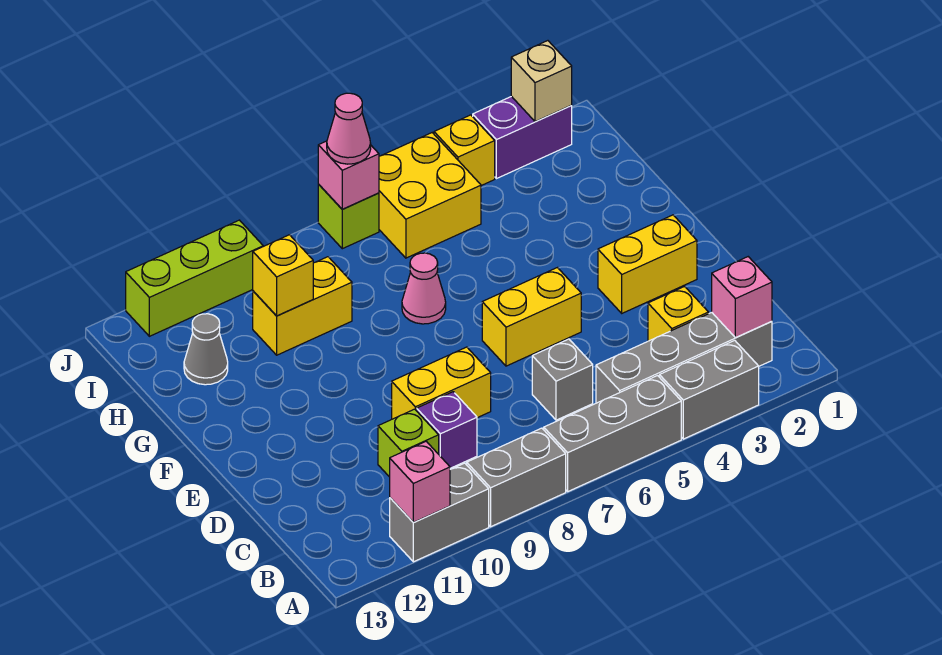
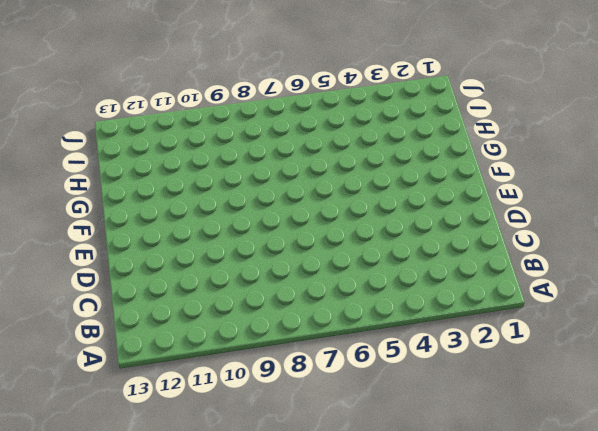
none -> grey brick A3:A4 level 1
none -> grey brick A5:A7 level 1
none -> grey brick A8:A9 level 1

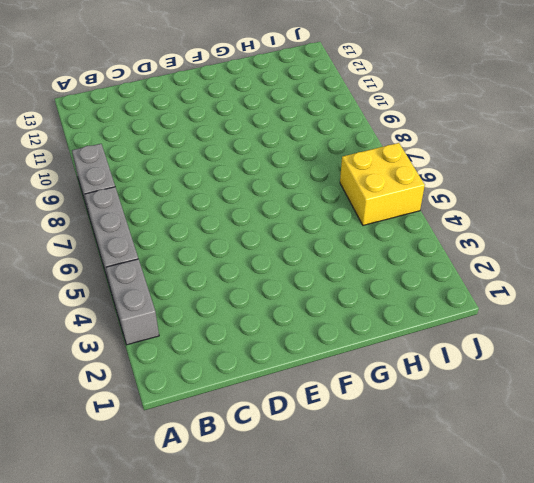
none -> grey brick A10:A11 level 1
none -> grey brick B2:B5 level 1
none -> yellow brick C3 level 1

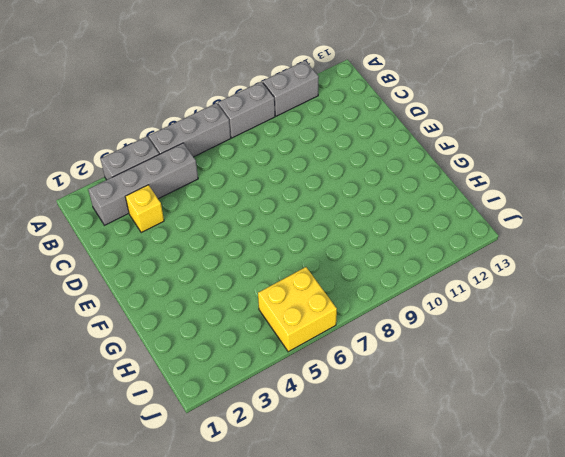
none -> grey brick C6 level 1
none -> purple brick C9 level 1
none -> lime brick C10 level 1

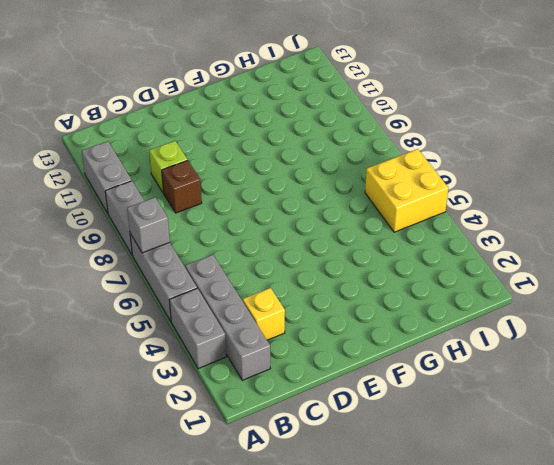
grey brick A7 level 2 -> grey brick C6 level 1
brown brick C9 level 1 -> purple brick C9 level 1
none -> yellow brick D8:D9 level 1
none -> yellow brick E2:E3 level 1
none -> yellow brick E5:E6 level 1

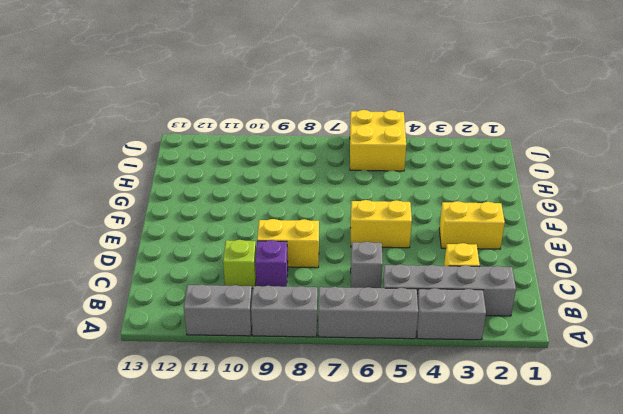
none -> pink cone G7 level 1
none -> yellow brick H9:H10 level 1
none -> grey cone H12 level 1

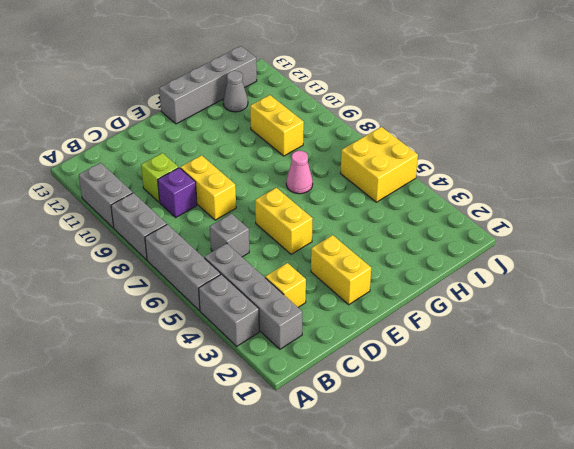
grey brick F13:I13 level 1 -> none
none -> purple brick J2:J3 level 1
none -> yellow brick J4 level 1
none -> lime brick J7 level 1

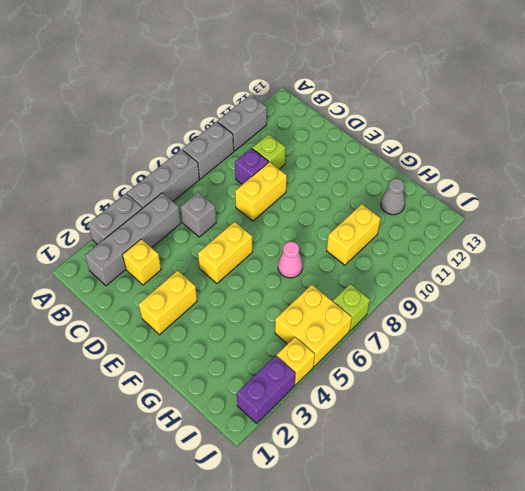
none -> lime brick J10:J12 level 1
none -> pink brick A11 level 2
none -> pink brick B2 level 2

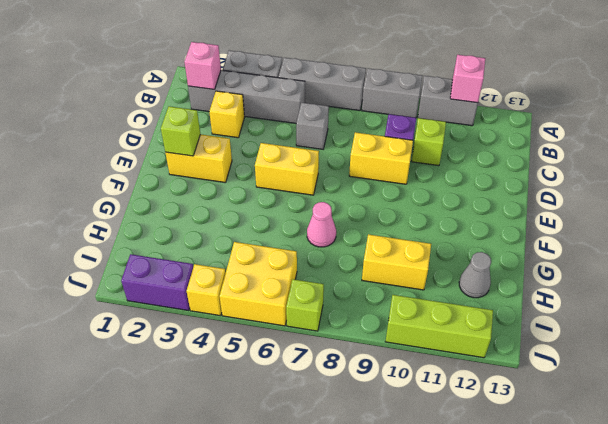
lime brick E2 level 2 -> none
none -> yellow brick H10 level 2
none -> tan brick J2 level 2
none -> pink brick J7 level 2

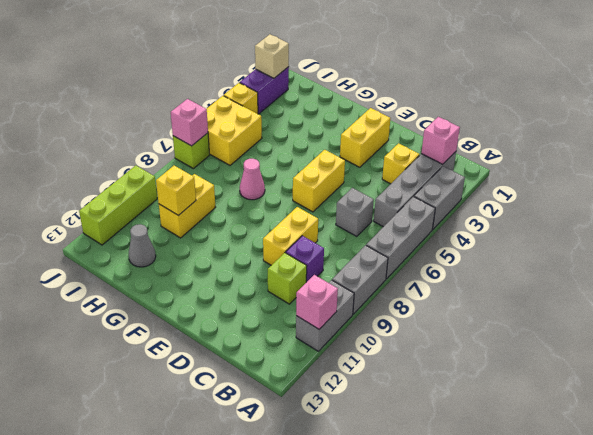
none -> pink cone J7 level 3

